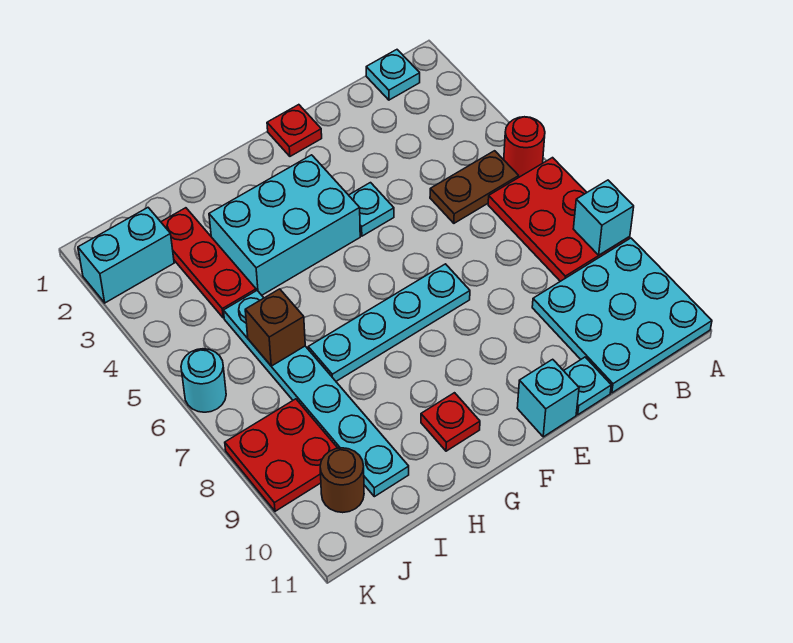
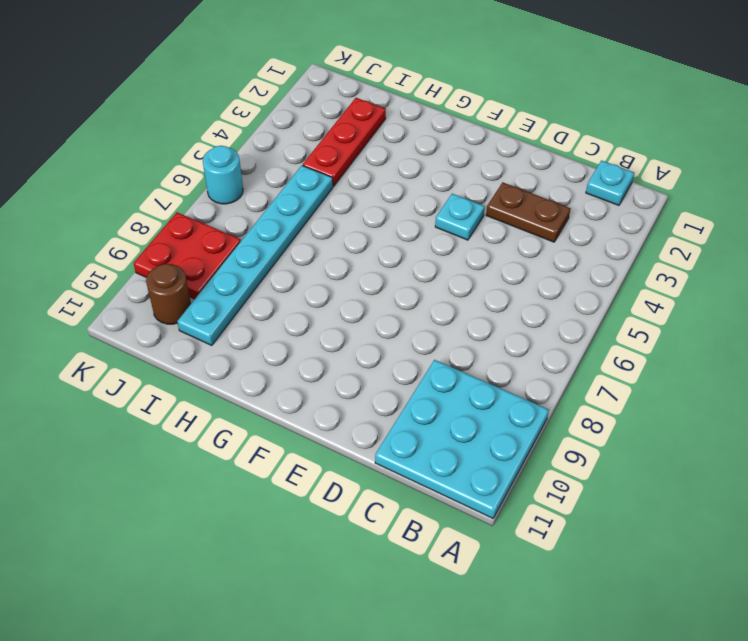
brown plate C3:D3 level 1 -> brown plate B5:C5 level 1
none -> red round brick A5 level 1
none -> red plate A6:B8 level 1
none -> cyan plate D11 level 1

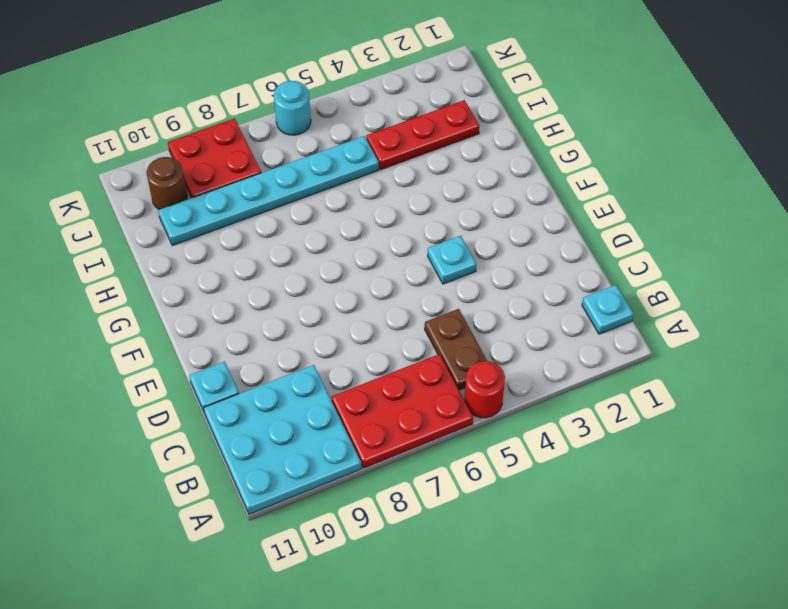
none -> red plate E1 level 1
none -> cyan plate E7:H7 level 1
none -> cyan brick E11 level 1

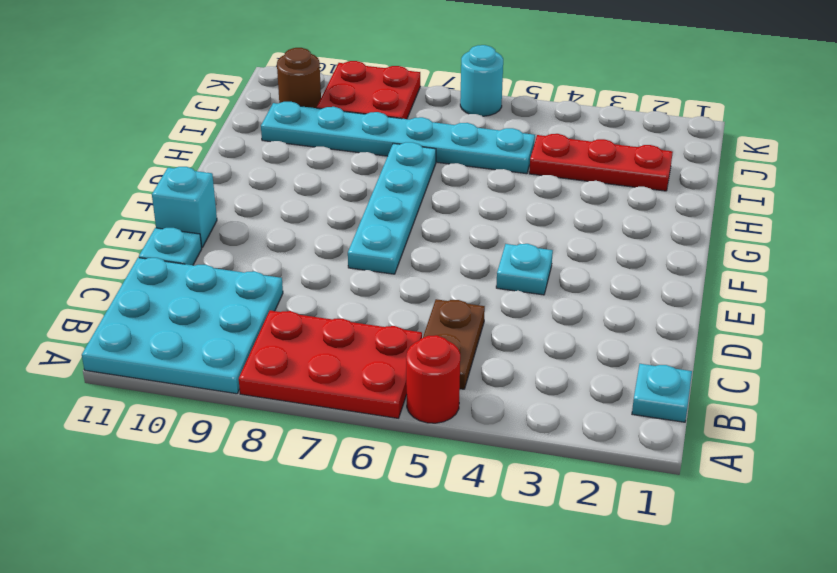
none -> red plate E1 level 1
none -> cyan brick F3:H4 level 1
none -> red plate G10 level 1

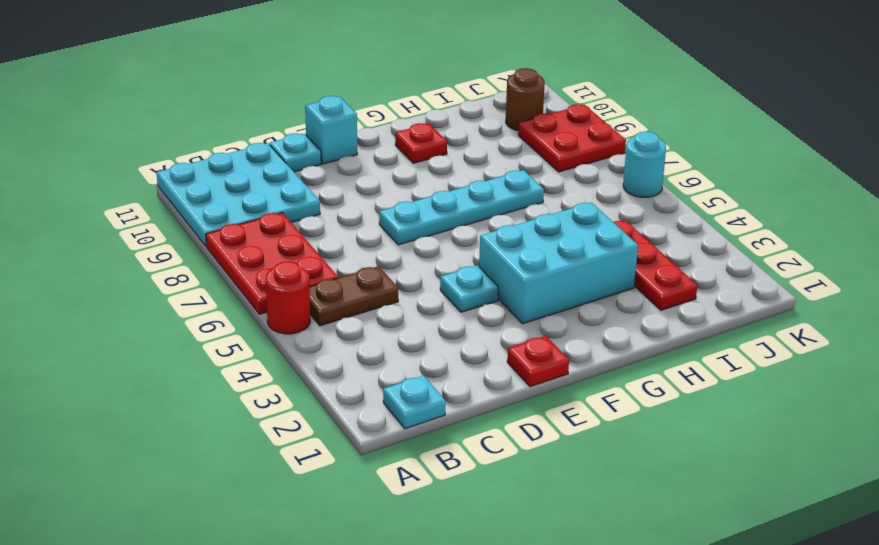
none -> cyan plate I5:I10 level 1
none -> cyan brick J2:K2 level 1
none -> cyan brick A8 level 2

